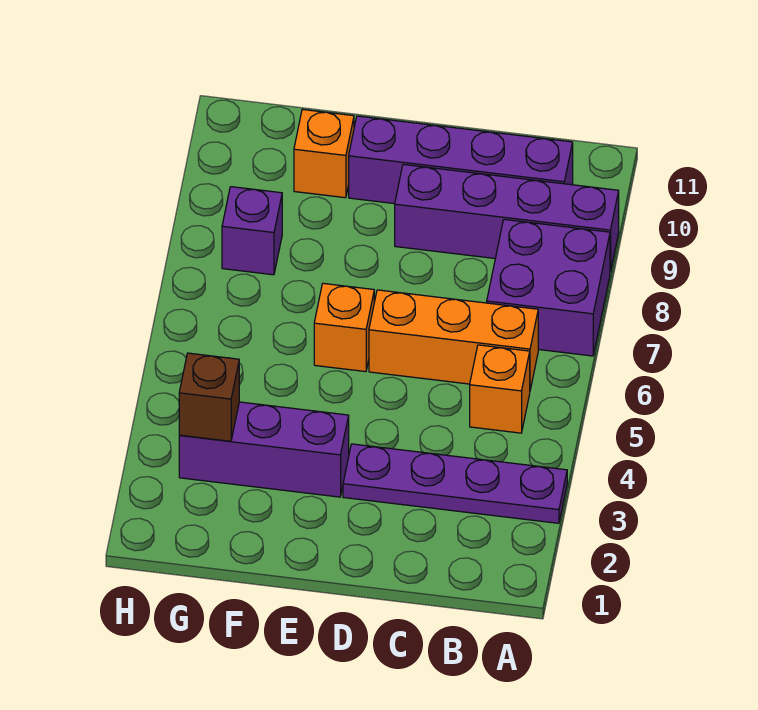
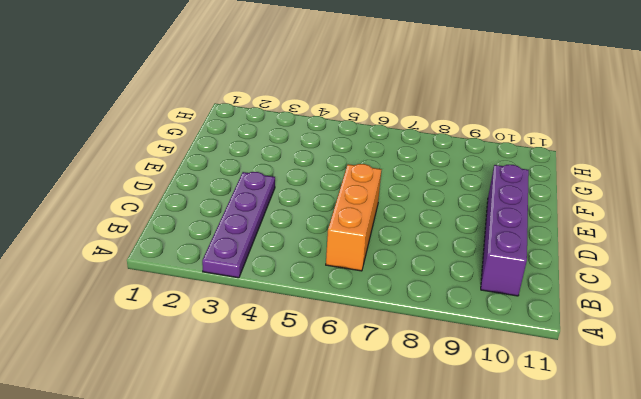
none -> purple brick A7:B8 level 1
none -> purple brick A9:D9 level 1

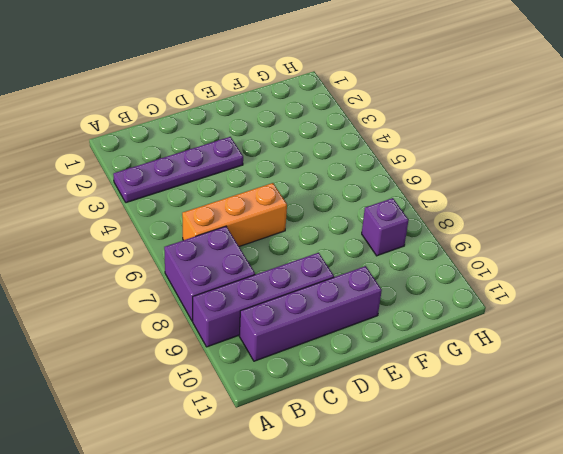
none -> orange brick B5 level 1
none -> purple brick E3:G3 level 1

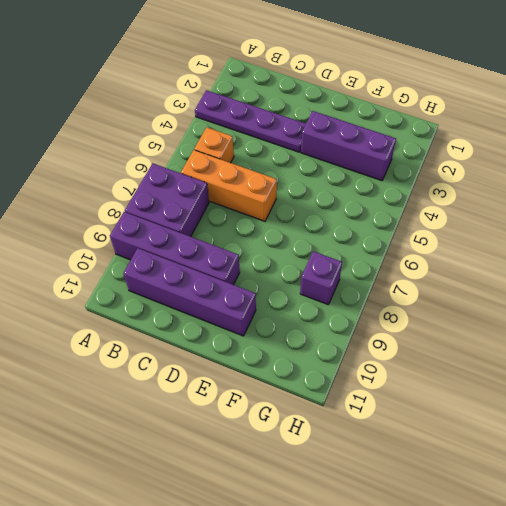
none -> orange brick E6 level 1
none -> orange brick F10 level 1

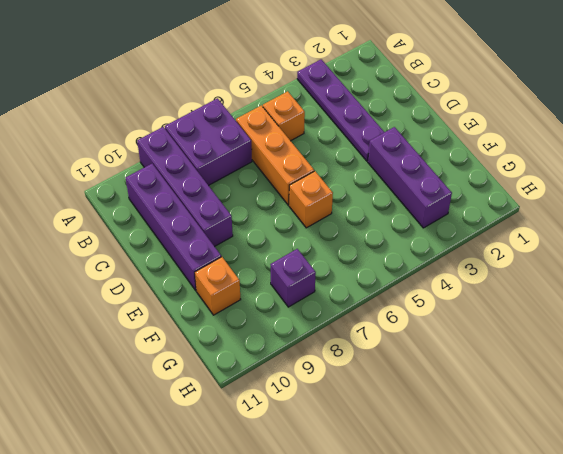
none -> brown brick G3 level 2

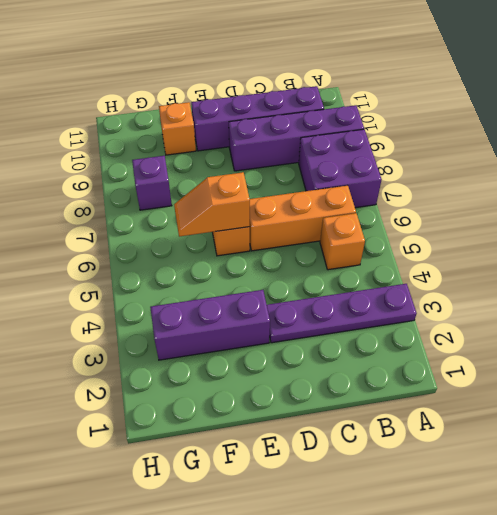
orange slope E6:F6 level 2 top E -> none
none -> brown brick G3 level 2

